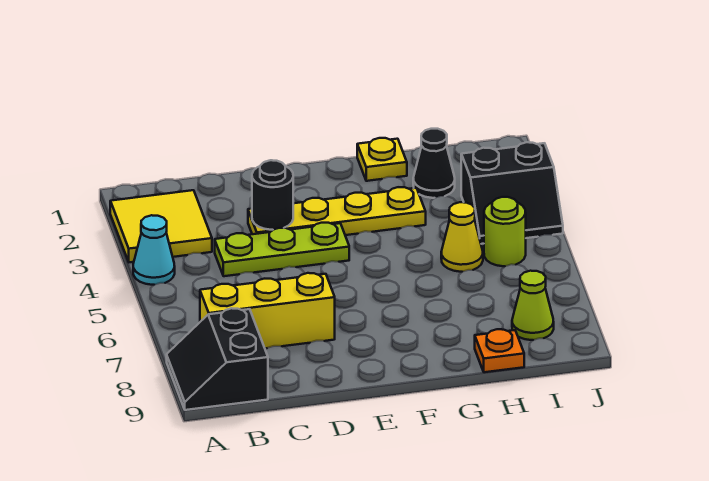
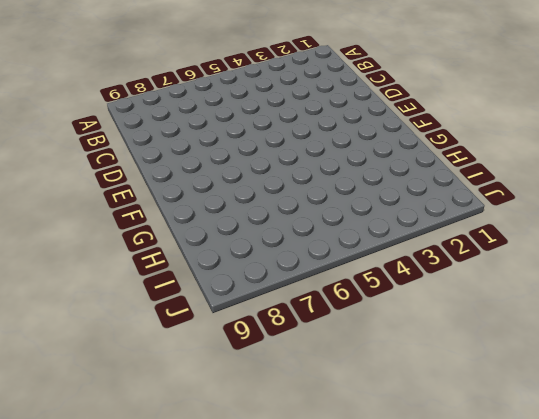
none -> yellow tile A2:B3 level 1
none -> cyan cone A4 level 1
none -> black slope A8:B9 level 1 top B

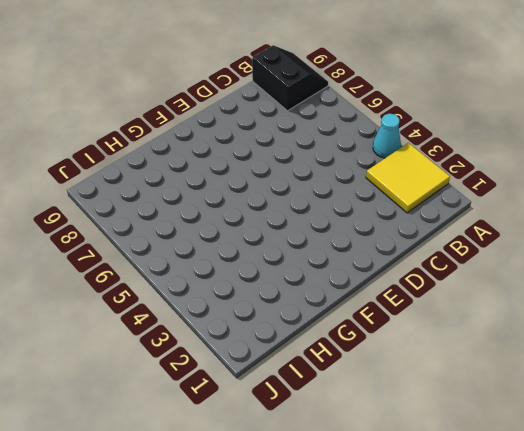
none -> yellow brick B7:D7 level 1
none -> lime plate C4:E4 level 1
none -> yellow plate D3:G3 level 1

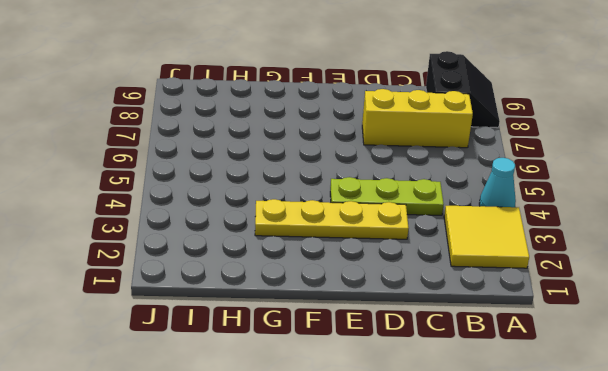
none -> yellow plate G1 level 1
none -> black cone H2 level 1
none -> yellow cone H5 level 1

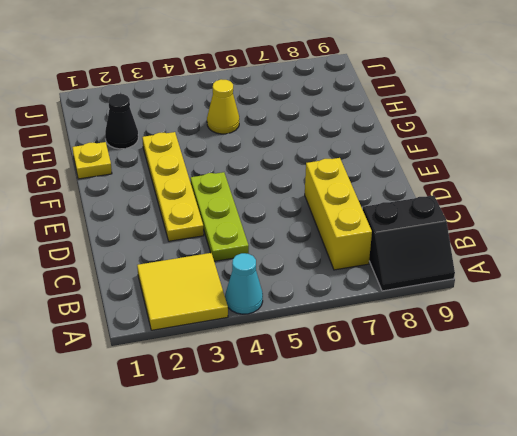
none -> orange plate H9 level 1
none -> black slope I3:J4 level 1 top 3
none -> lime round brick I5 level 1

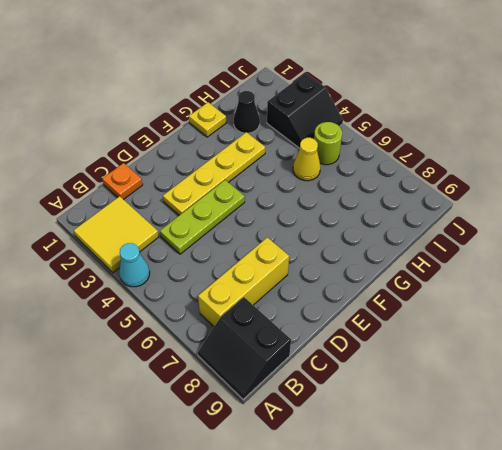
orange plate C1 level 1 -> orange plate H9 level 1
none -> lime cone I8 level 1
none -> black round brick D3 level 2

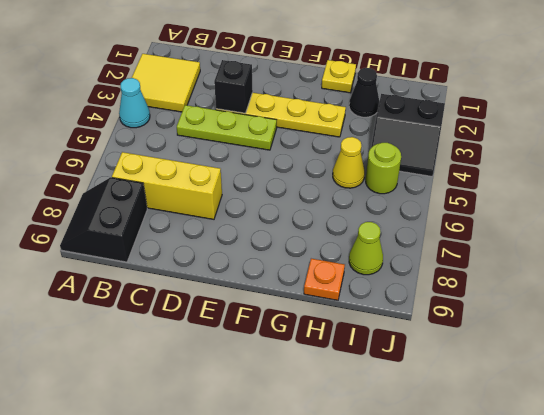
black brick D3 level 2 -> black round brick D3 level 2

